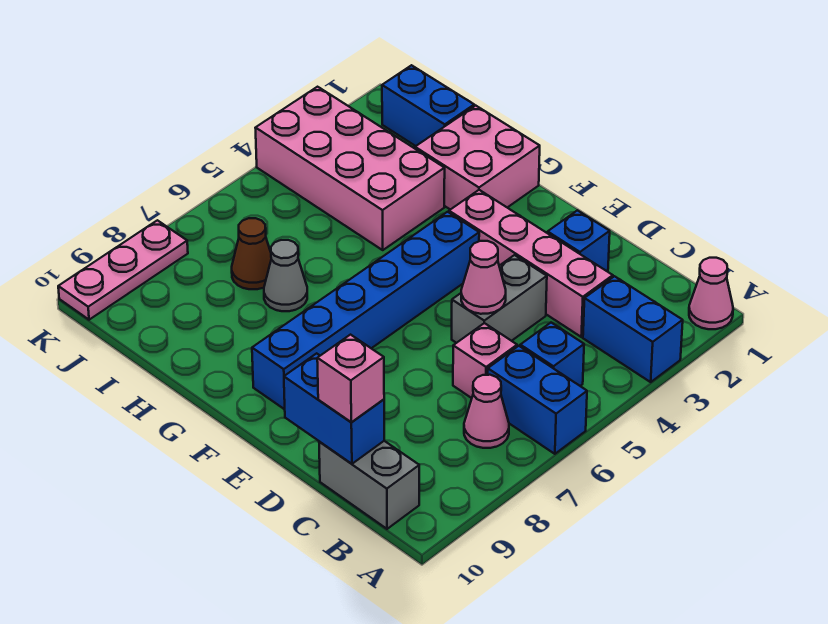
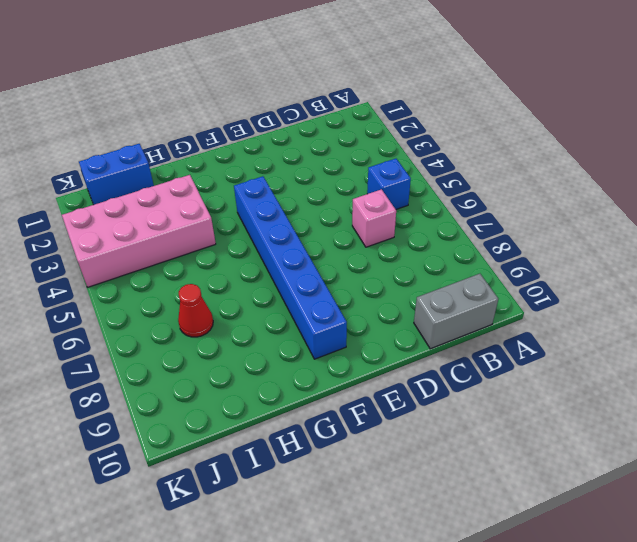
red cone I7 level 1 -> brown cone I7 level 1
none -> pink cone A1 level 1
none -> blue brick A3:B3 level 1
none -> blue brick A6:B6 level 1

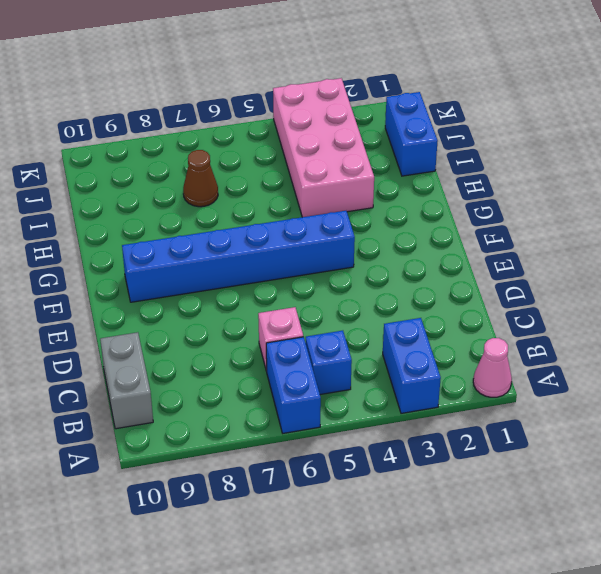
none -> pink cone B7 level 1
none -> pink brick C3:F3 level 1
none -> blue brick D2 level 1

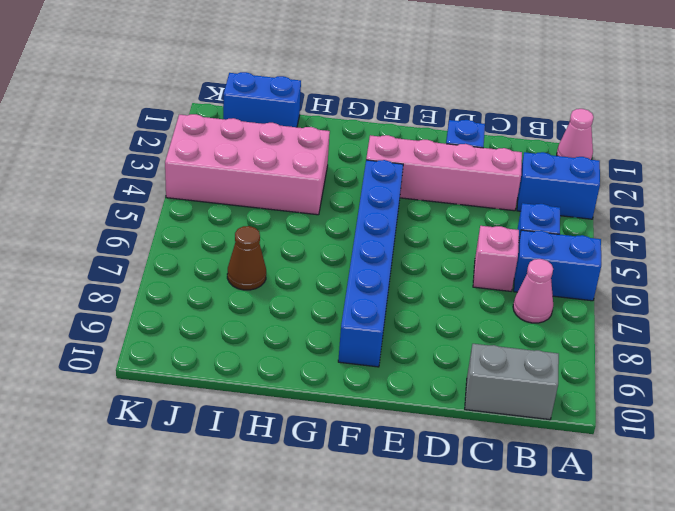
none -> grey brick D4:D5 level 1
none -> pink brick G1:H2 level 1
none -> grey cone H7 level 1

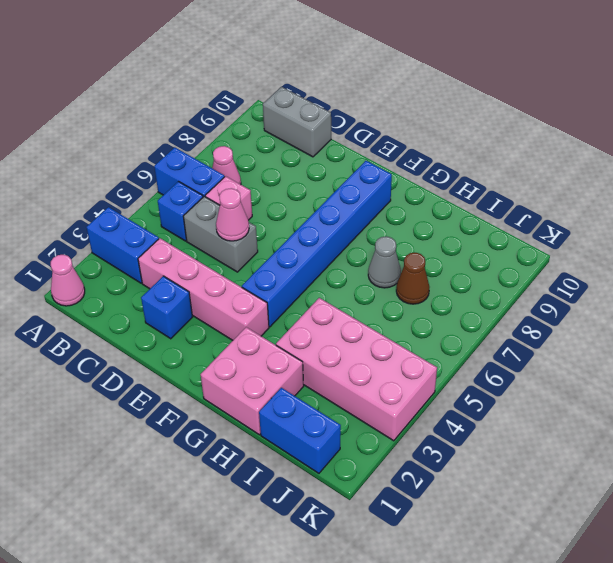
grey brick C5:D5 level 1 -> grey brick D4:D5 level 1
none -> pink plate K8:K10 level 1
none -> blue brick C10:D10 level 2
none -> pink brick C10 level 3

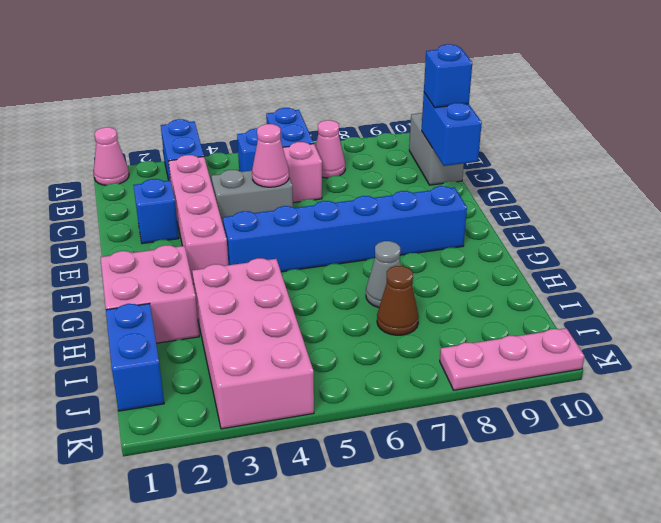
blue brick C10 level 3 -> pink brick C10 level 3

